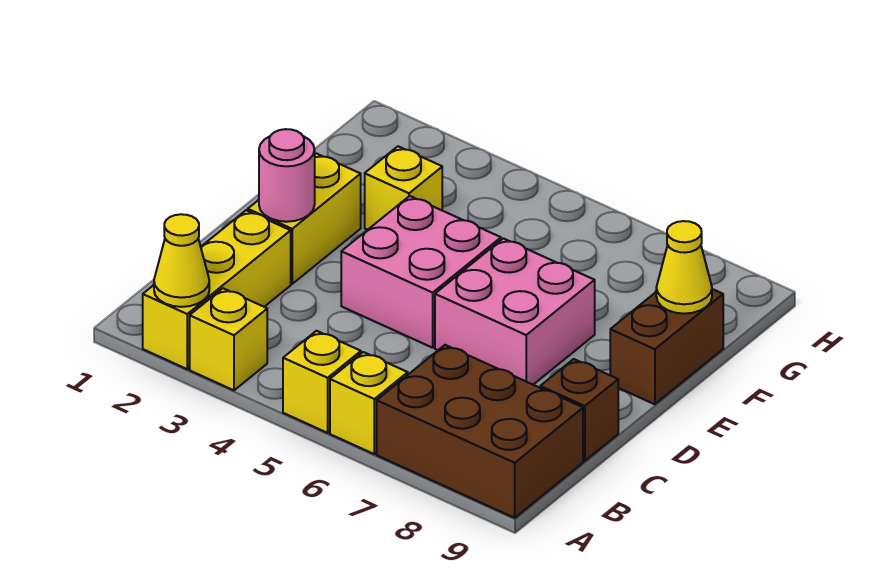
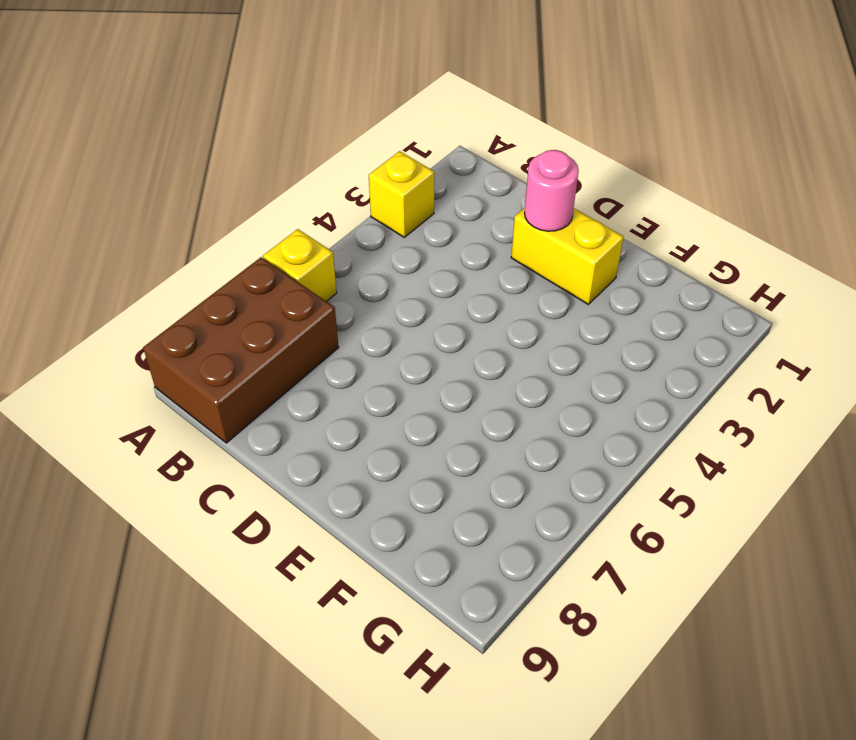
none -> yellow brick A2:C2 level 1
none -> yellow brick A5 level 1
none -> brown brick C9 level 1

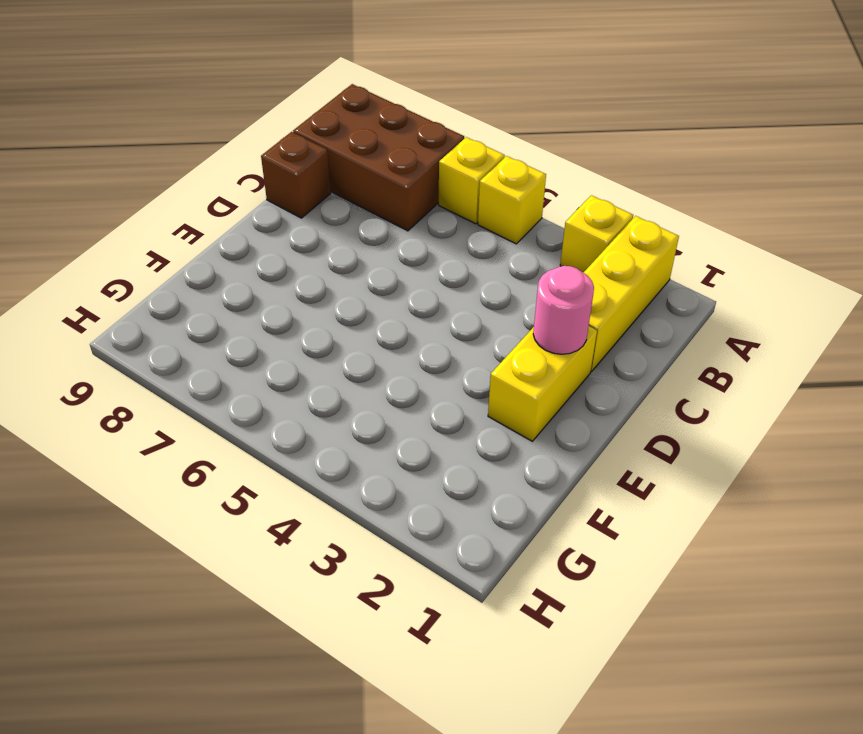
none -> pink brick D4:E5 level 1
none -> pink brick D6:E7 level 1
none -> brown brick E9:F9 level 1

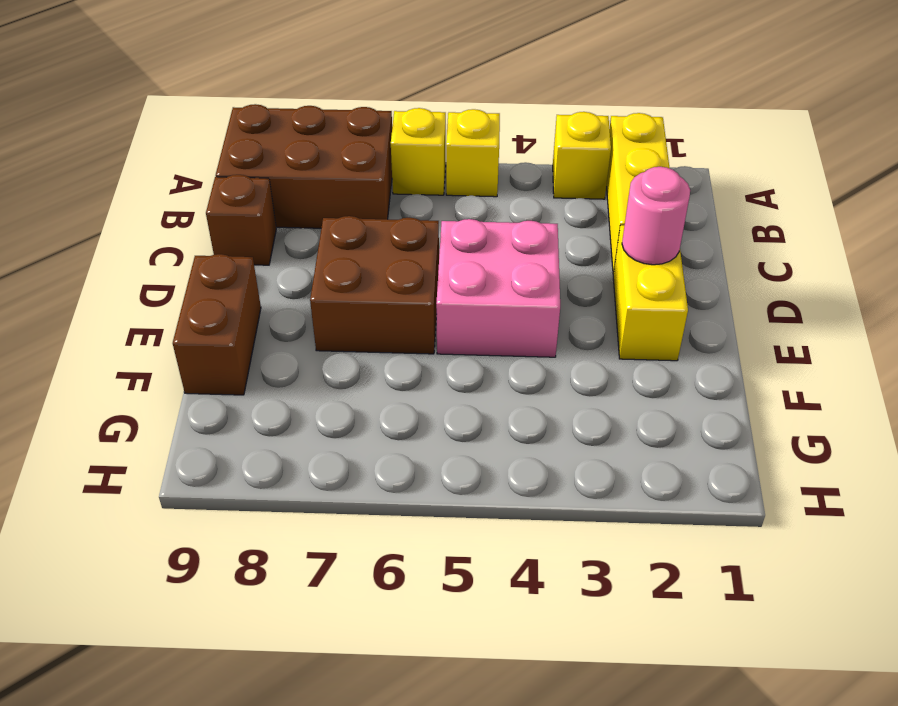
brown brick D6:E7 level 1 -> pink brick D6:E7 level 1
none -> yellow brick F3 level 1
none -> yellow cone A2 level 2
none -> yellow cone F9 level 2

